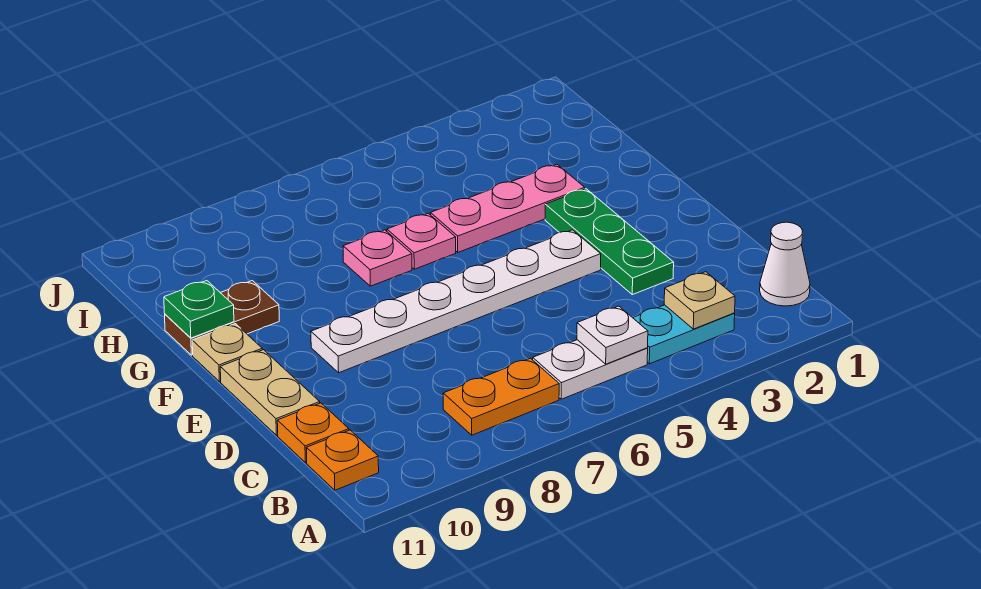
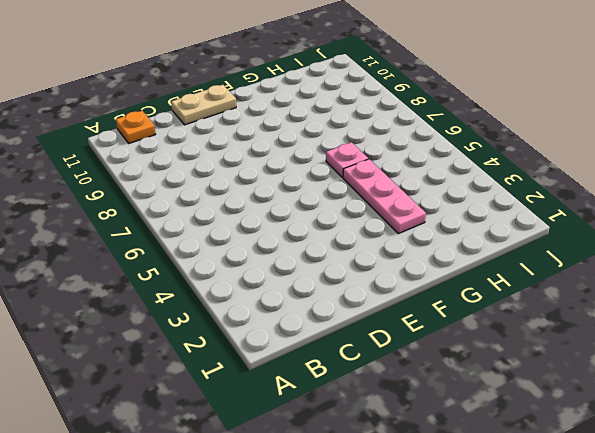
none -> white cone B1 level 1
none -> cyan plate B3:B4 level 1
none -> white plate B5:B6 level 1

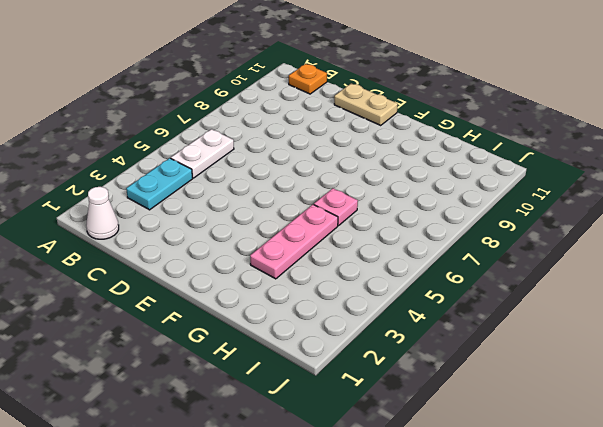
none -> orange plate B7:B8 level 1
none -> orange plate C11 level 1
none -> green plate D3:F3 level 1

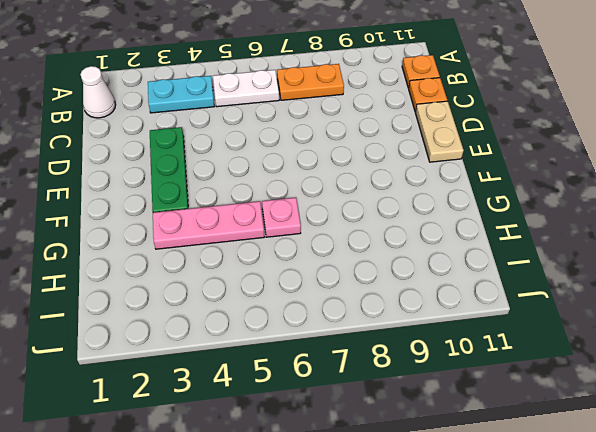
none -> white plate E4:E9 level 1
none -> tan plate F11 level 1
none -> pink plate G7 level 1

